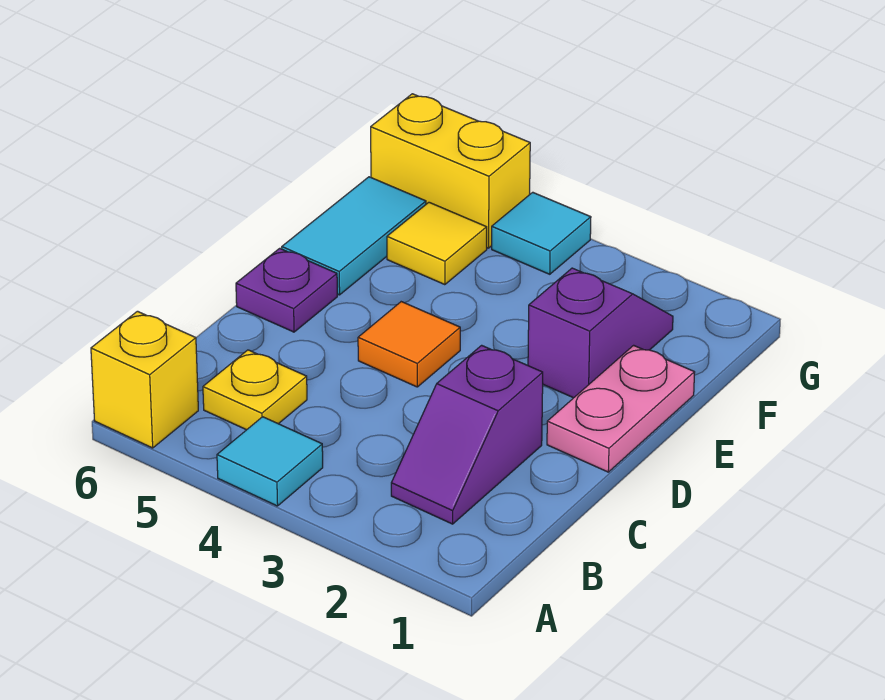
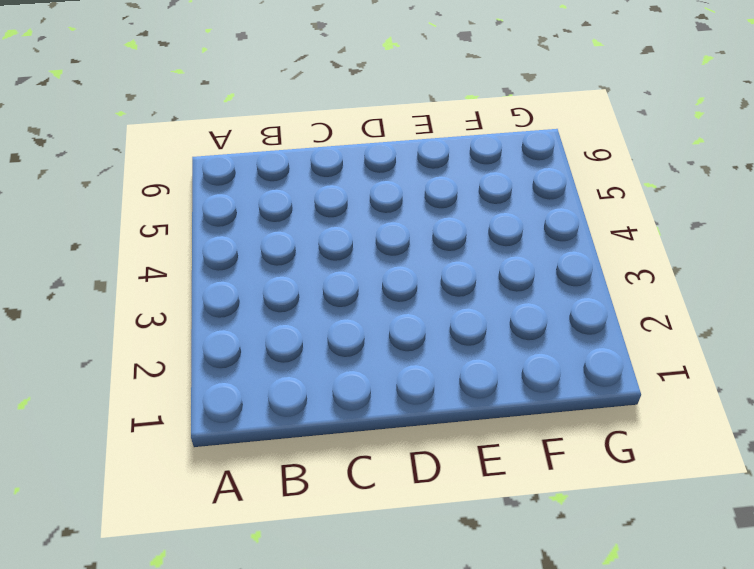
none -> cyan tile A4 level 1
none -> yellow brick A6 level 1
none -> purple slope B2:C2 level 1 top C

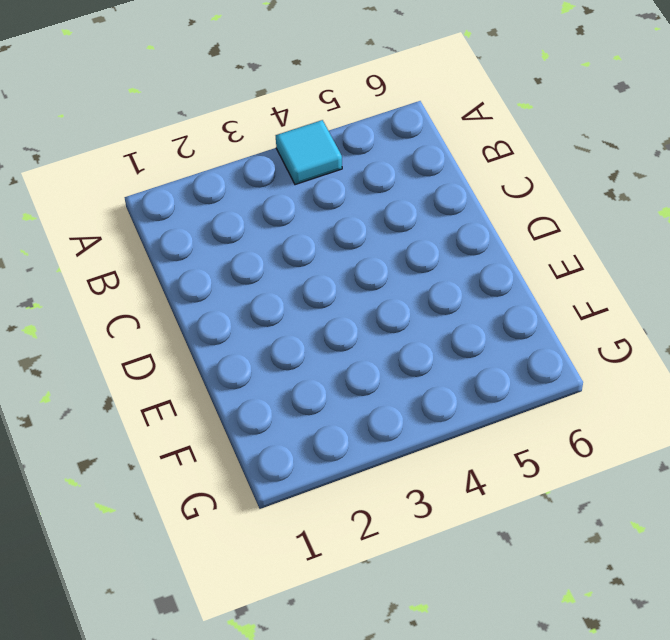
none -> yellow brick A6 level 1
none -> purple slope B2:C2 level 1 top C
none -> yellow plate B5 level 1

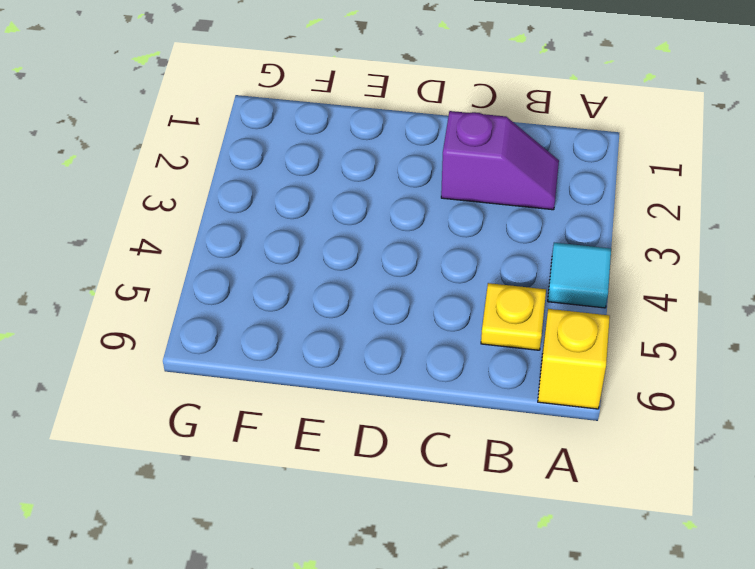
none -> pink plate D1:E1 level 1
none -> orange tile D4 level 1
none -> purple plate D6 level 1

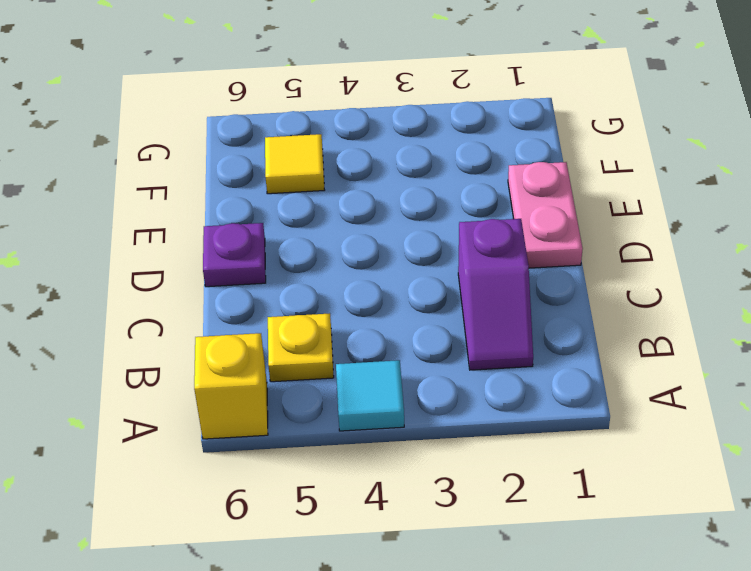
none -> orange tile D4 level 1
none -> purple slope E2:F2 level 1 top E
none -> cyan tile E6:F6 level 1

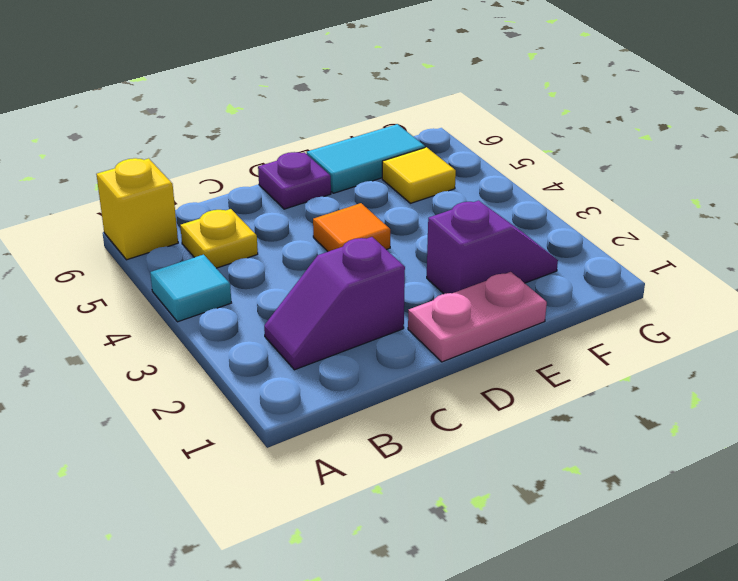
none -> cyan tile G4 level 1
none -> yellow brick G5:G6 level 1

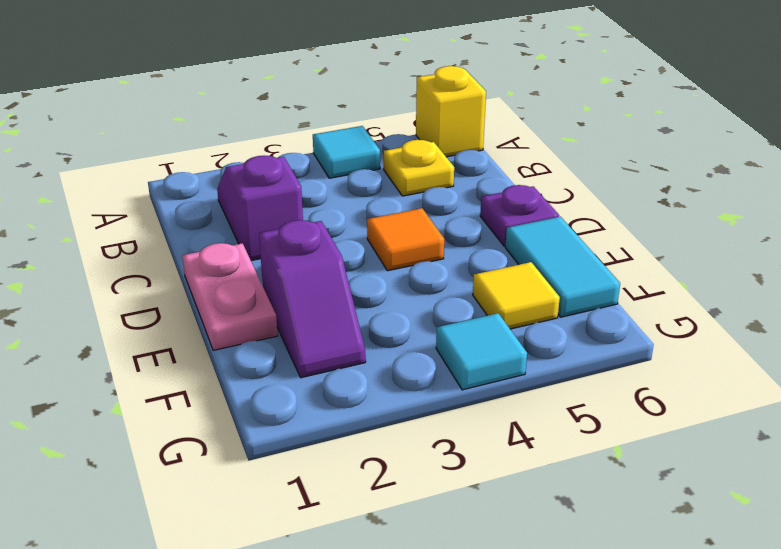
none -> yellow brick G5:G6 level 1

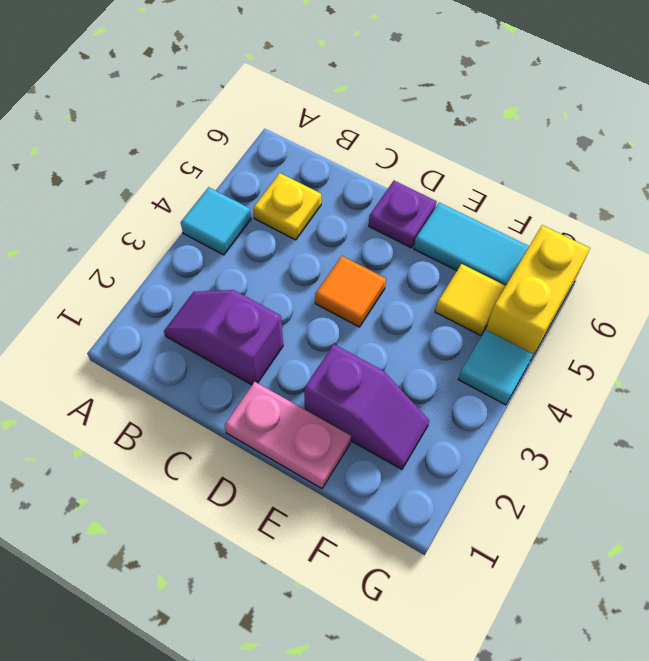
none -> yellow brick A6 level 1

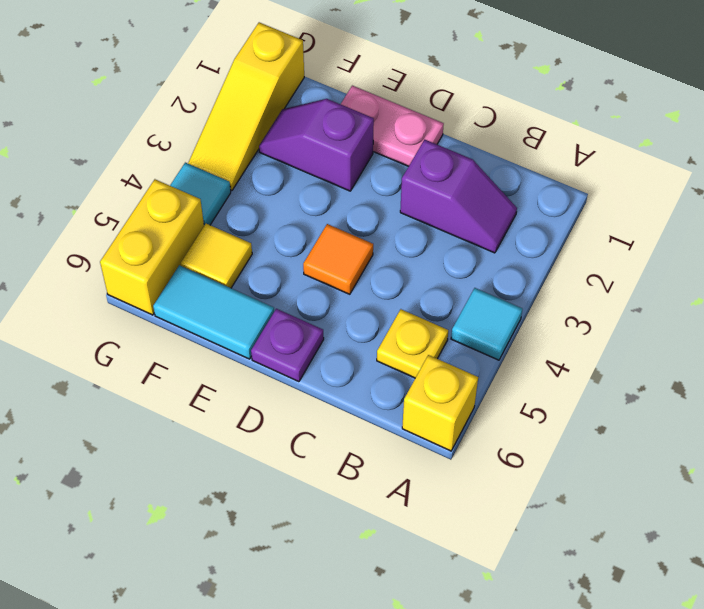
yellow slope G1:G3 level 1 top 1 -> none

